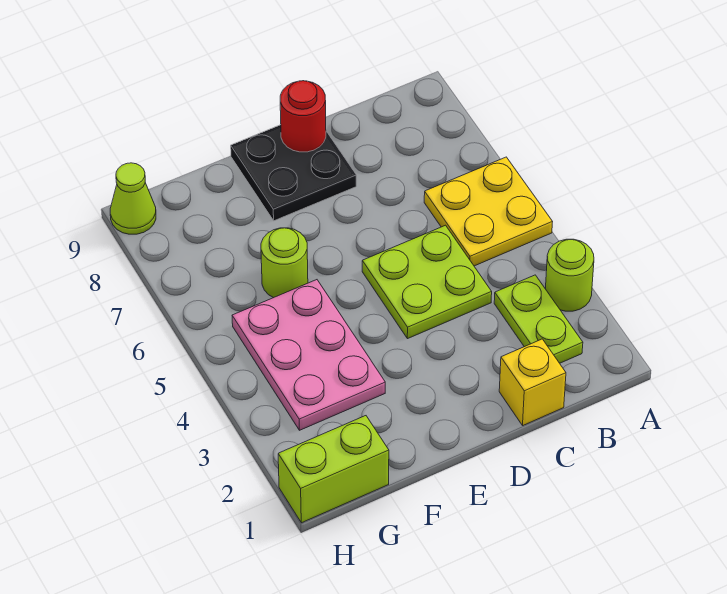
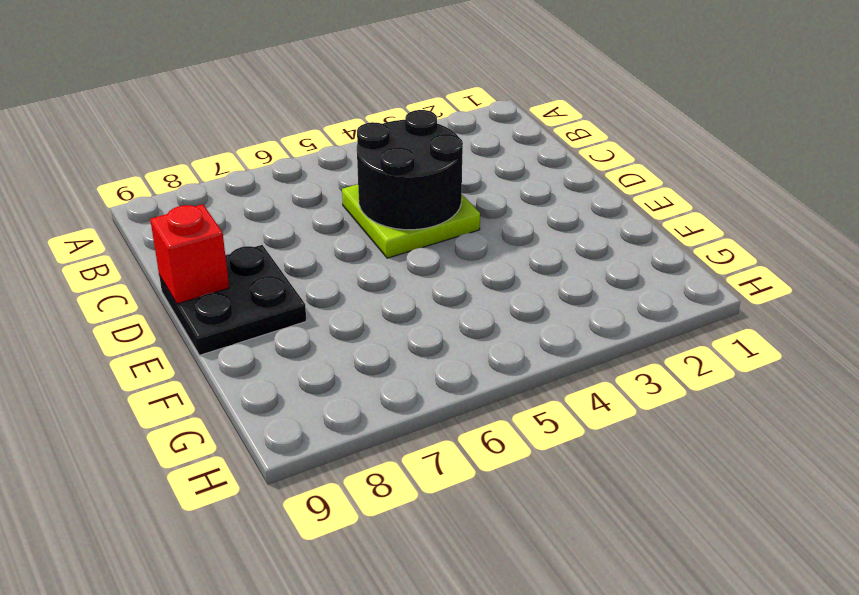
black round brick C4:D5 level 2 -> none
red brick D9 level 2 -> red round brick D9 level 2
none -> lime round brick A3 level 1
none -> yellow plate A5:B6 level 1

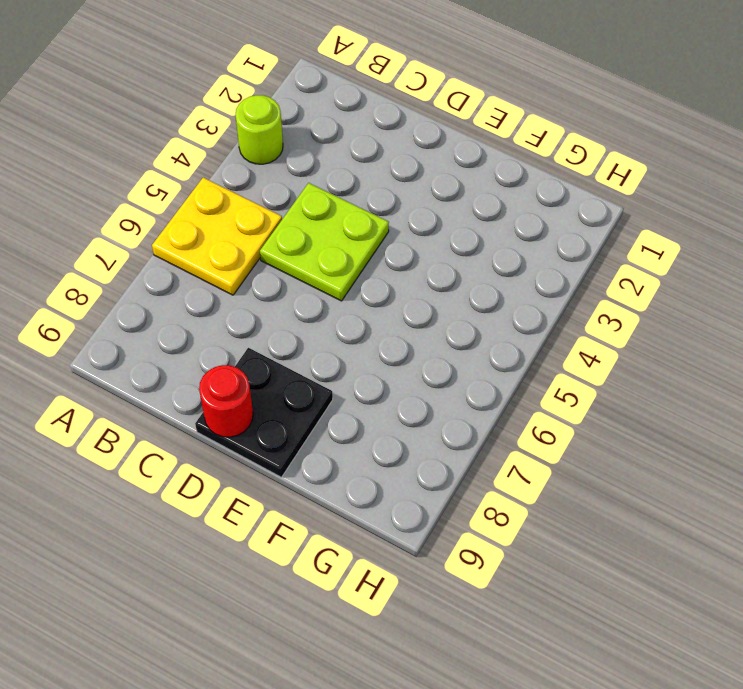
none -> lime plate B2:B3 level 1
none -> yellow brick C1 level 1

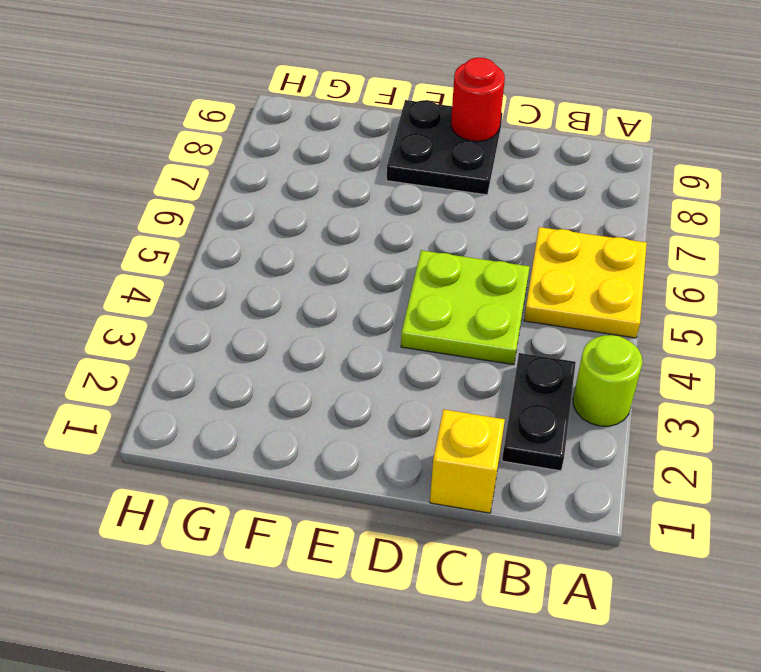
black plate B2:B3 level 1 -> lime plate B2:B3 level 1
none -> pink plate F3:G5 level 1
none -> lime round brick F6 level 1

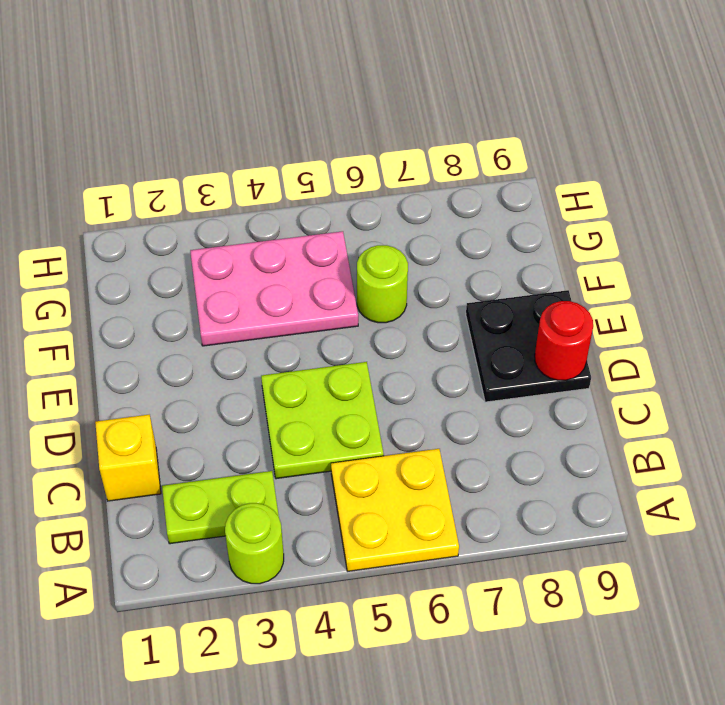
none -> lime brick G1:H1 level 1
none -> lime cone H9 level 1

